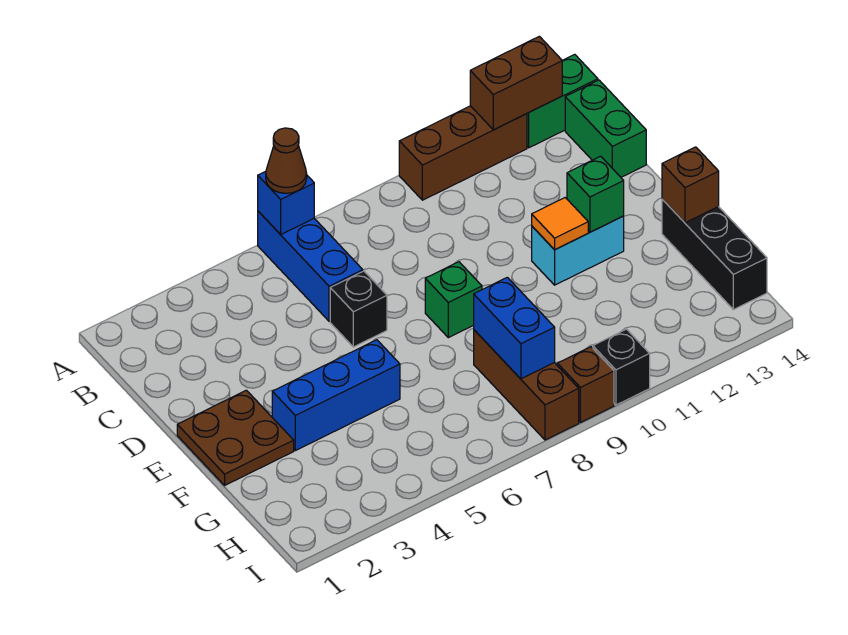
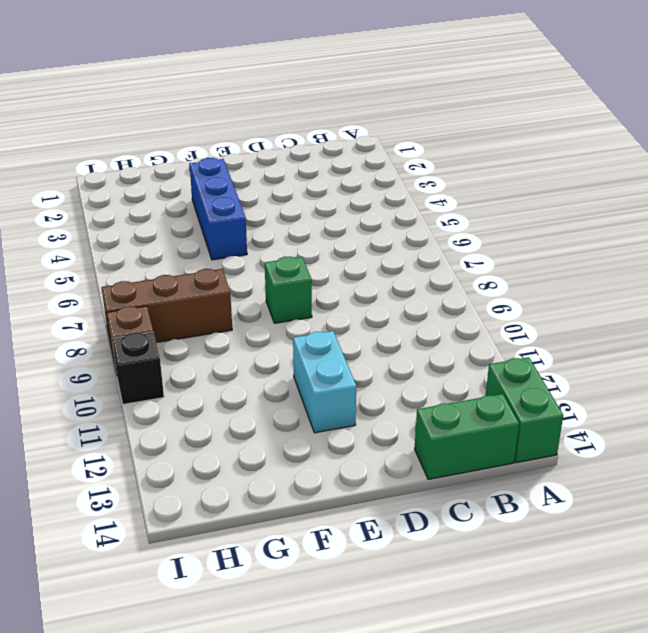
none -> blue brick A6:C6 level 1
none -> brown brick A10:A12 level 1
none -> black brick D6 level 1

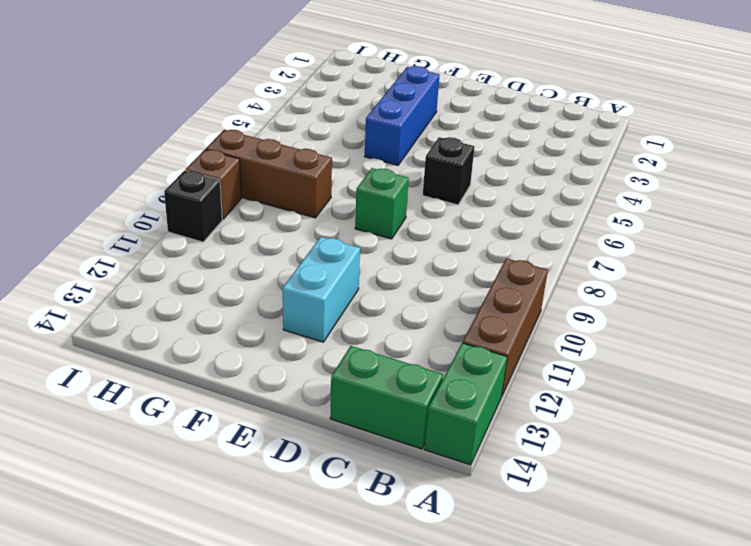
none -> blue brick A6:C6 level 1
none -> brown plate E1:F2 level 1
none -> black brick F14:H14 level 1

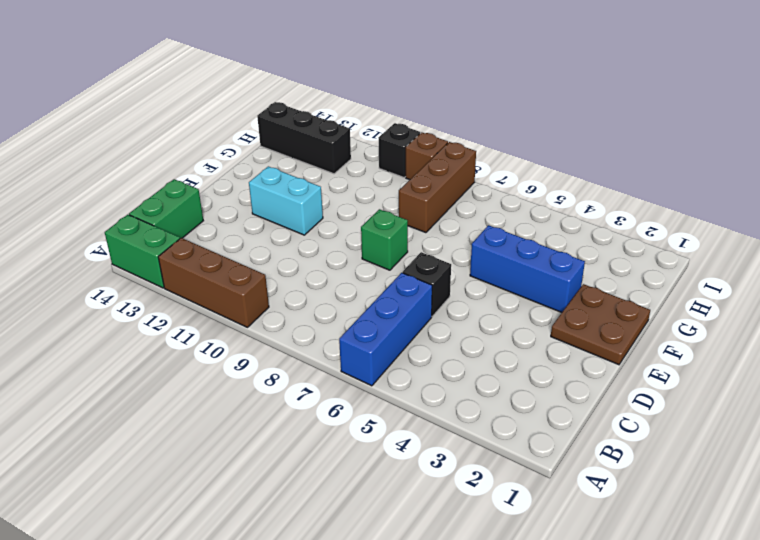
black brick H12:H14 level 1 -> black brick F14:H14 level 1
none -> blue brick A6 level 2
none -> brown brick A12:A13 level 2
none -> orange tile E11 level 2

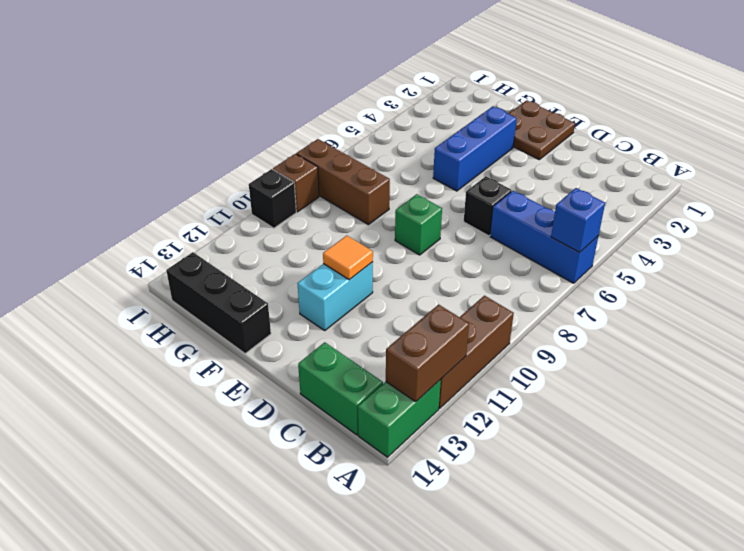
none -> green brick E12 level 2
none -> brown brick F14 level 2
none -> blue brick G8:H8 level 2

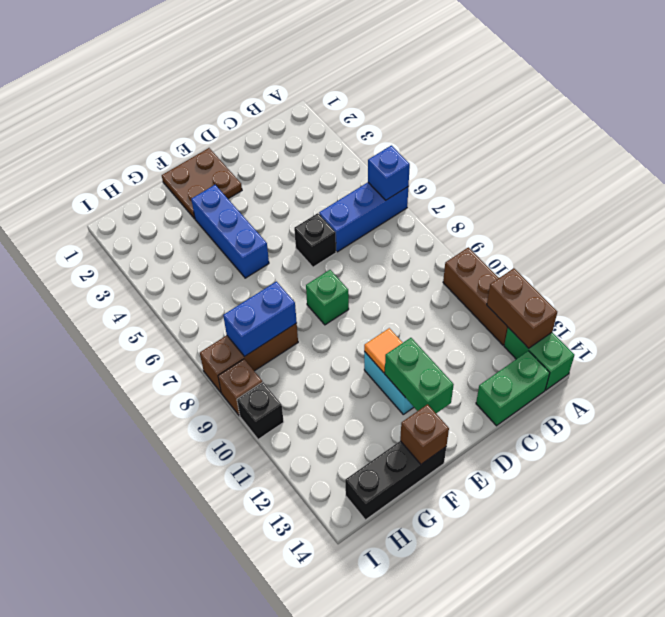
green brick E12:E13 level 2 -> green brick E12 level 2
none -> brown cone A6 level 3

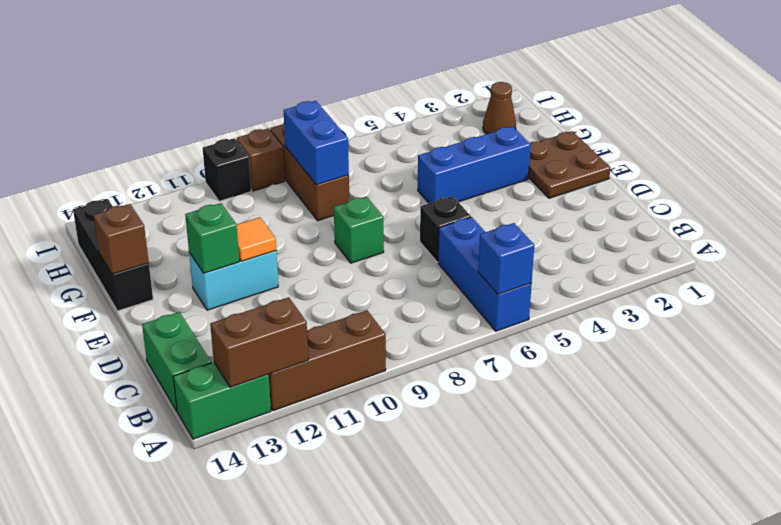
brown cone H2 level 1 -> brown cone A6 level 3

